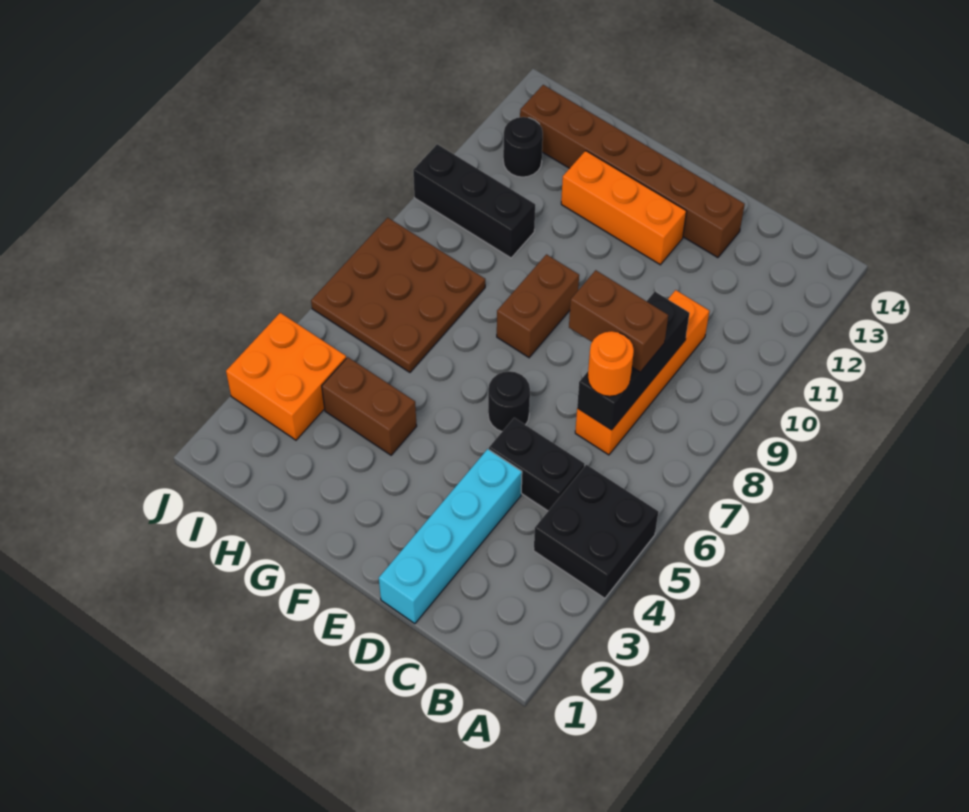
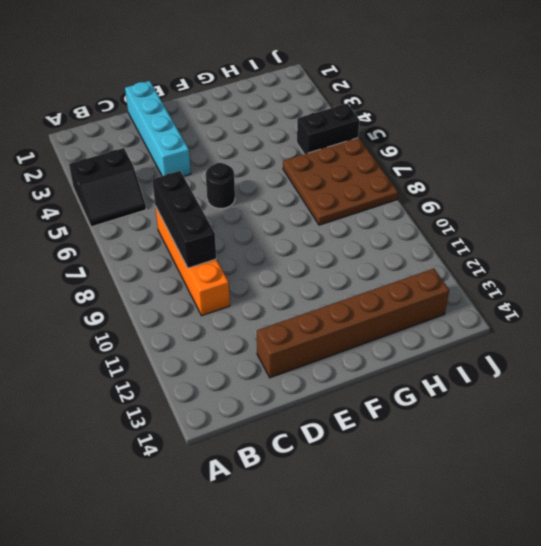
black slope A4:B5 level 1 top 4 -> black brick A4:B5 level 1
black brick I5:J5 level 1 -> black brick C5:D5 level 1
none -> orange brick E12:G12 level 1
none -> brown brick F8:F9 level 1
none -> brown brick G4:H4 level 1

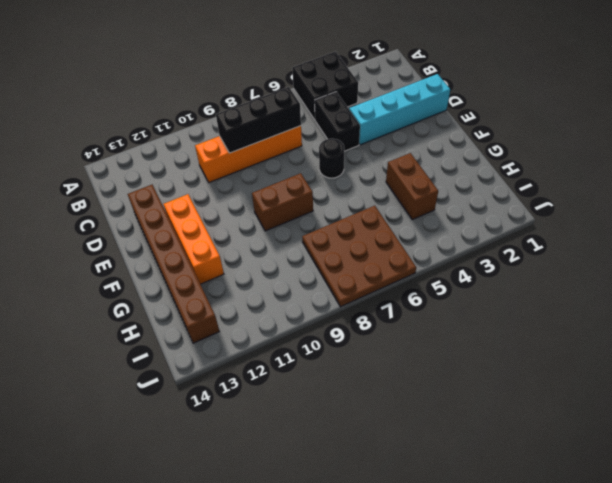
none -> black brick H10:J10 level 1
none -> orange brick I3:J4 level 1
none -> black round brick I12 level 1

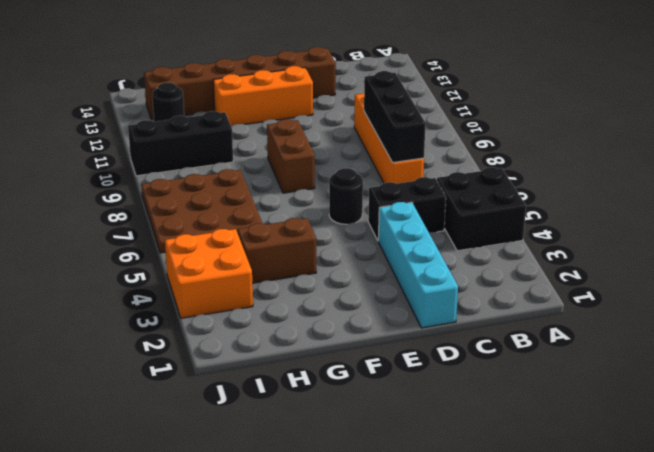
none -> orange round brick C7 level 3
none -> brown brick C8:D8 level 3

